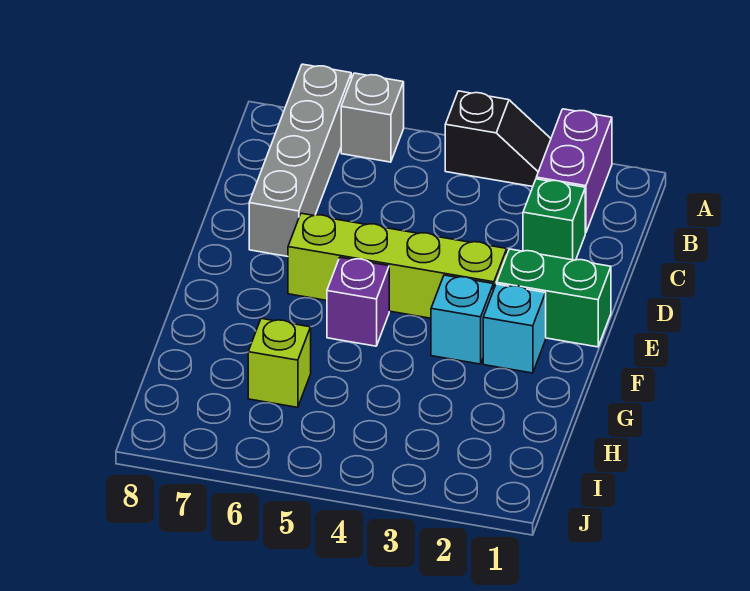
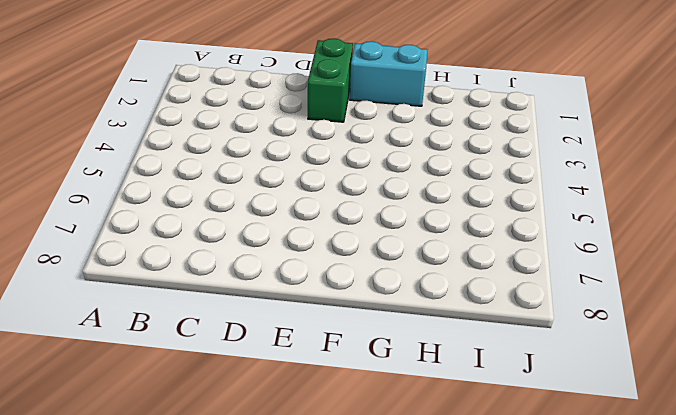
cyan brick F1:G1 level 1 -> none
none -> purple brick A2:B2 level 1
none -> black slope A3:A4 level 1 top 4

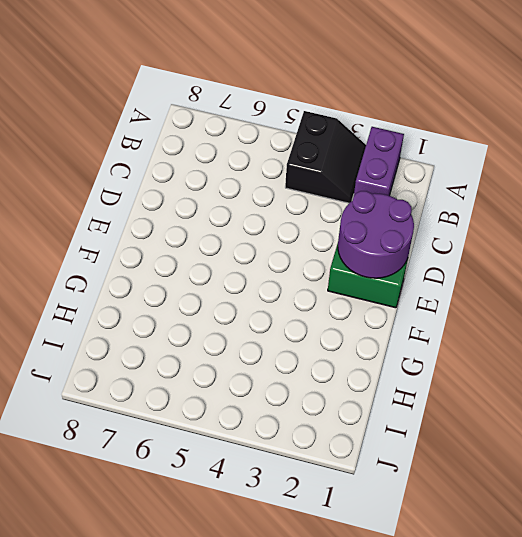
black slope A3:B4 level 1 top 4 -> black slope A3:A4 level 1 top 4
purple round brick D1:E2 level 2 -> none
none -> grey brick A6 level 1
none -> grey brick A7:D7 level 1

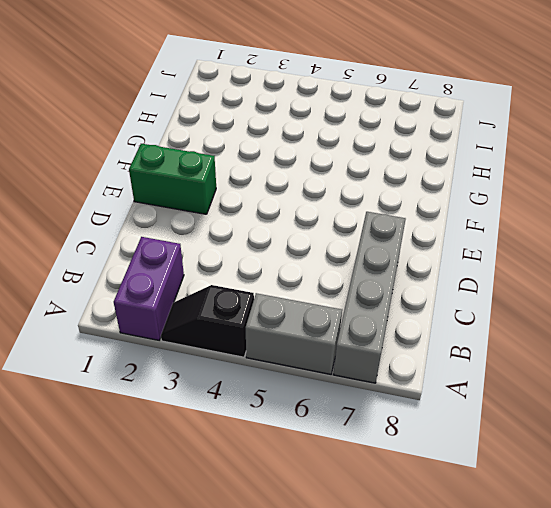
grey brick A5:A6 level 1 -> grey brick A6 level 1
none -> green brick C2 level 1
none -> lime brick E3:E6 level 1

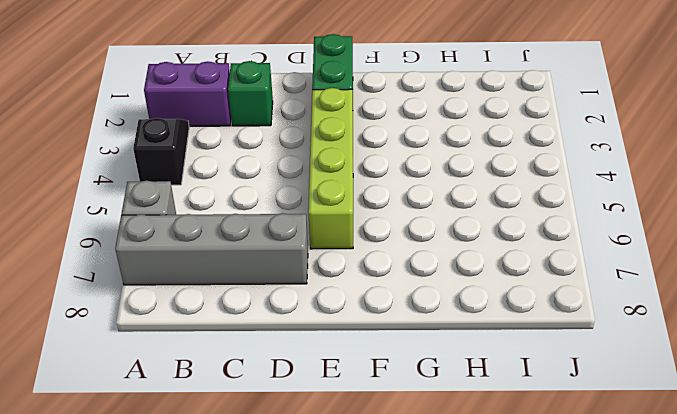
none -> cyan brick F2 level 1
none -> cyan brick F3 level 1

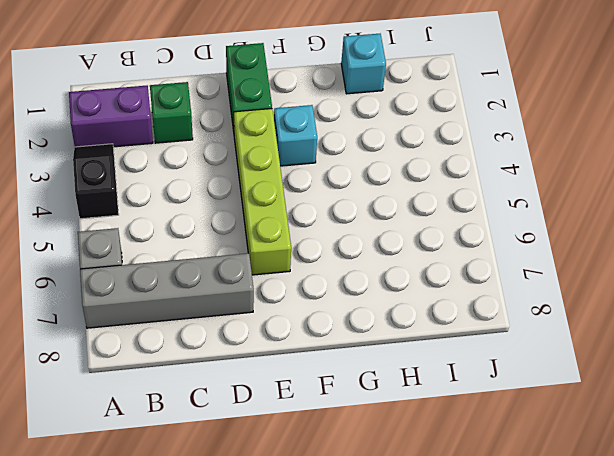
cyan brick H1 level 1 -> cyan brick F2 level 1
none -> purple brick F5 level 1
none -> lime brick H6 level 1

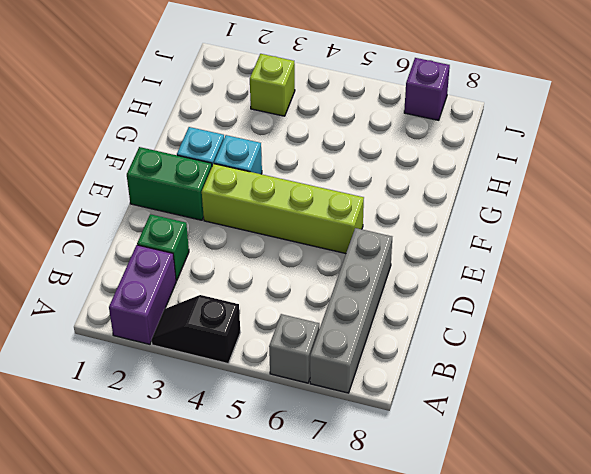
lime brick I3 level 1 -> lime brick H6 level 1
purple brick J7 level 1 -> purple brick F5 level 1

